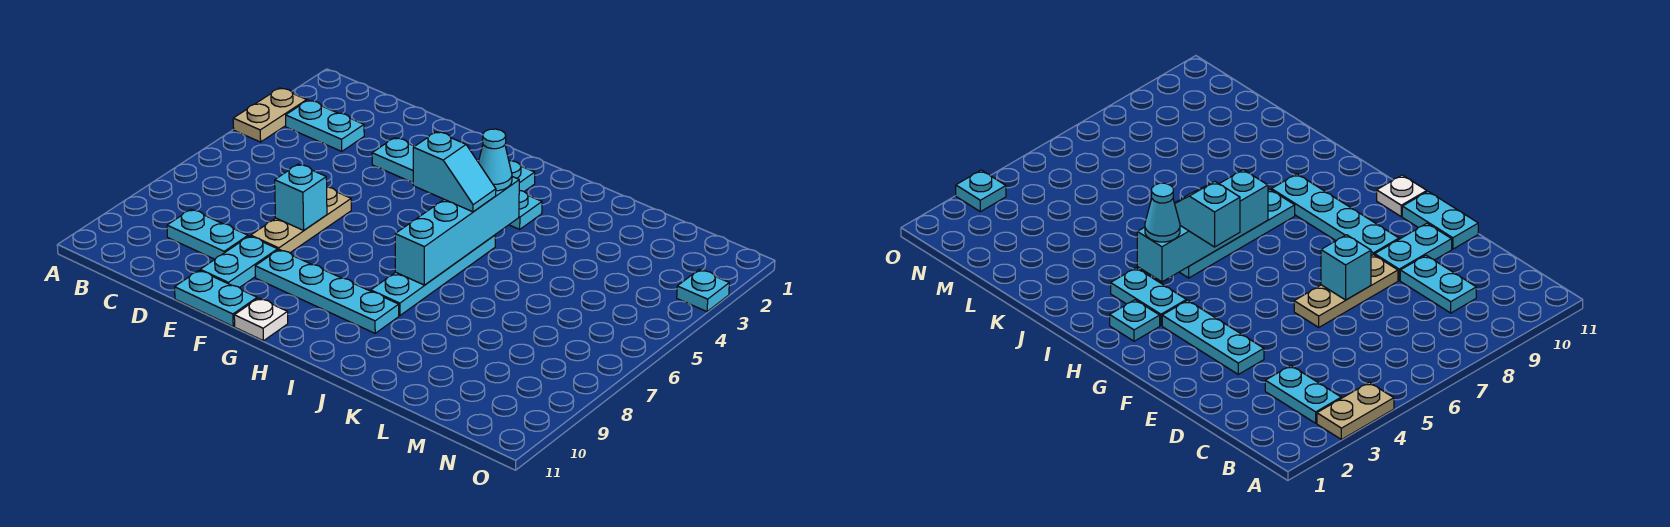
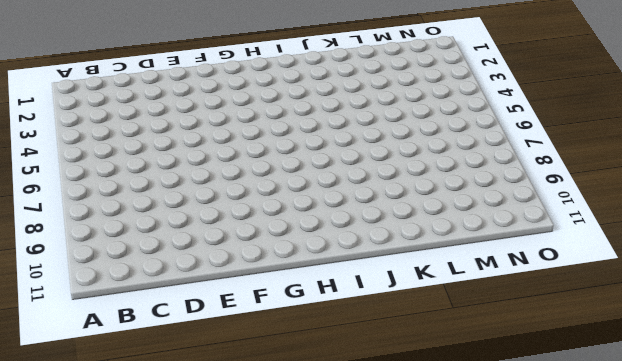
none -> tan plate A3:A4 level 1
none -> cyan plate B3:C3 level 1
none -> cyan plate C9:D9 level 1

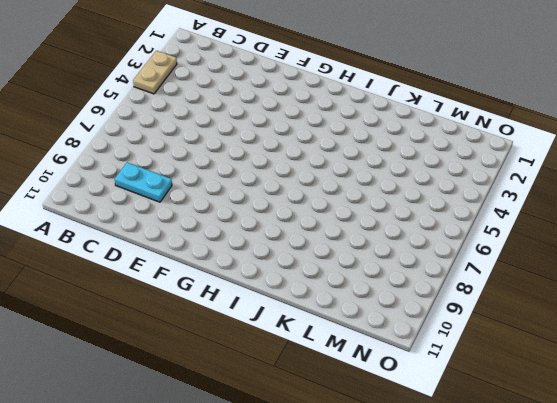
none -> cyan plate B3:C3 level 1
none -> cyan plate E3:G3 level 1
none -> tan plate E6:E8 level 1

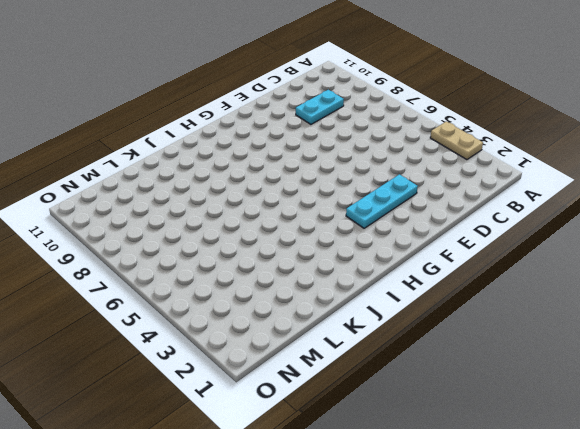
none -> cyan plate B3:C3 level 1
none -> tan plate E6:E8 level 1
none -> cyan plate E9:E10 level 1

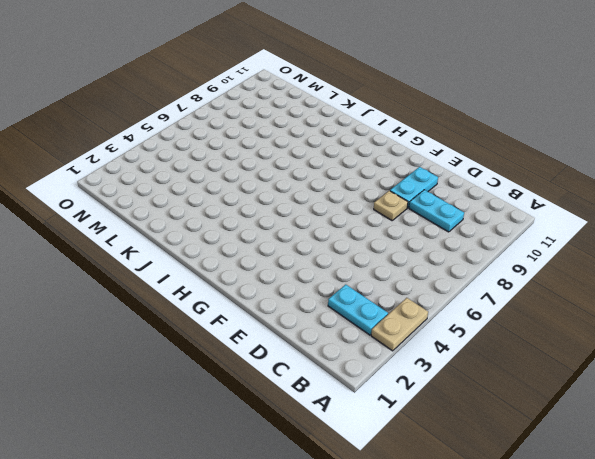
tan plate E8 level 1 -> tan plate E6:E8 level 1
none -> cyan plate E3:G3 level 1
none -> cyan plate E11:F11 level 1
none -> cyan plate F9:I9 level 1

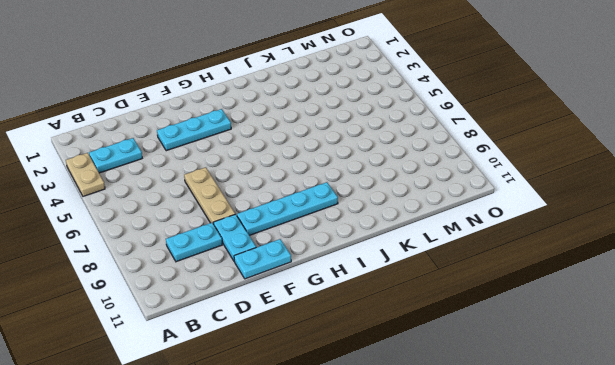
none -> white plate G11 level 1
none -> cyan plate H2 level 1
none -> cyan plate H3:I3 level 1

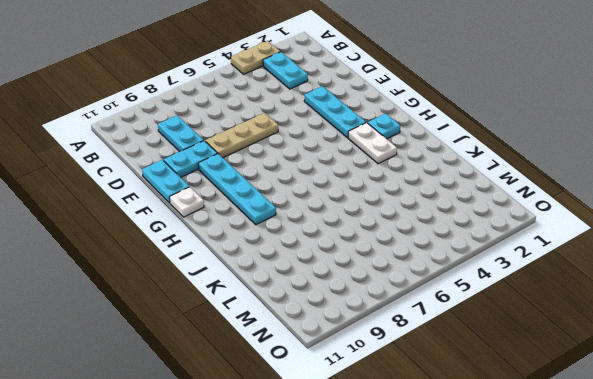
white plate H3:I3 level 1 -> cyan plate H3:I3 level 1
none -> cyan plate I5:I8 level 1
none -> cyan plate O3 level 1
none -> cyan brick E7 level 2

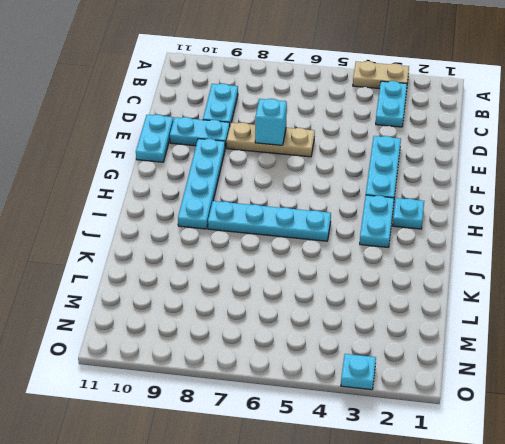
none -> white plate G11 level 1
none -> cyan brick I4:I7 level 2
none -> cyan slope H5:I5 level 3 top H

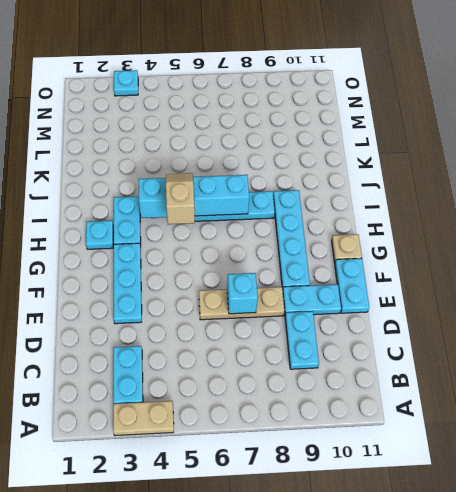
tan plate G11 level 1 -> white plate G11 level 1
tan slope H5:I5 level 3 top H -> cyan slope H5:I5 level 3 top H
none -> cyan cone I4 level 3

